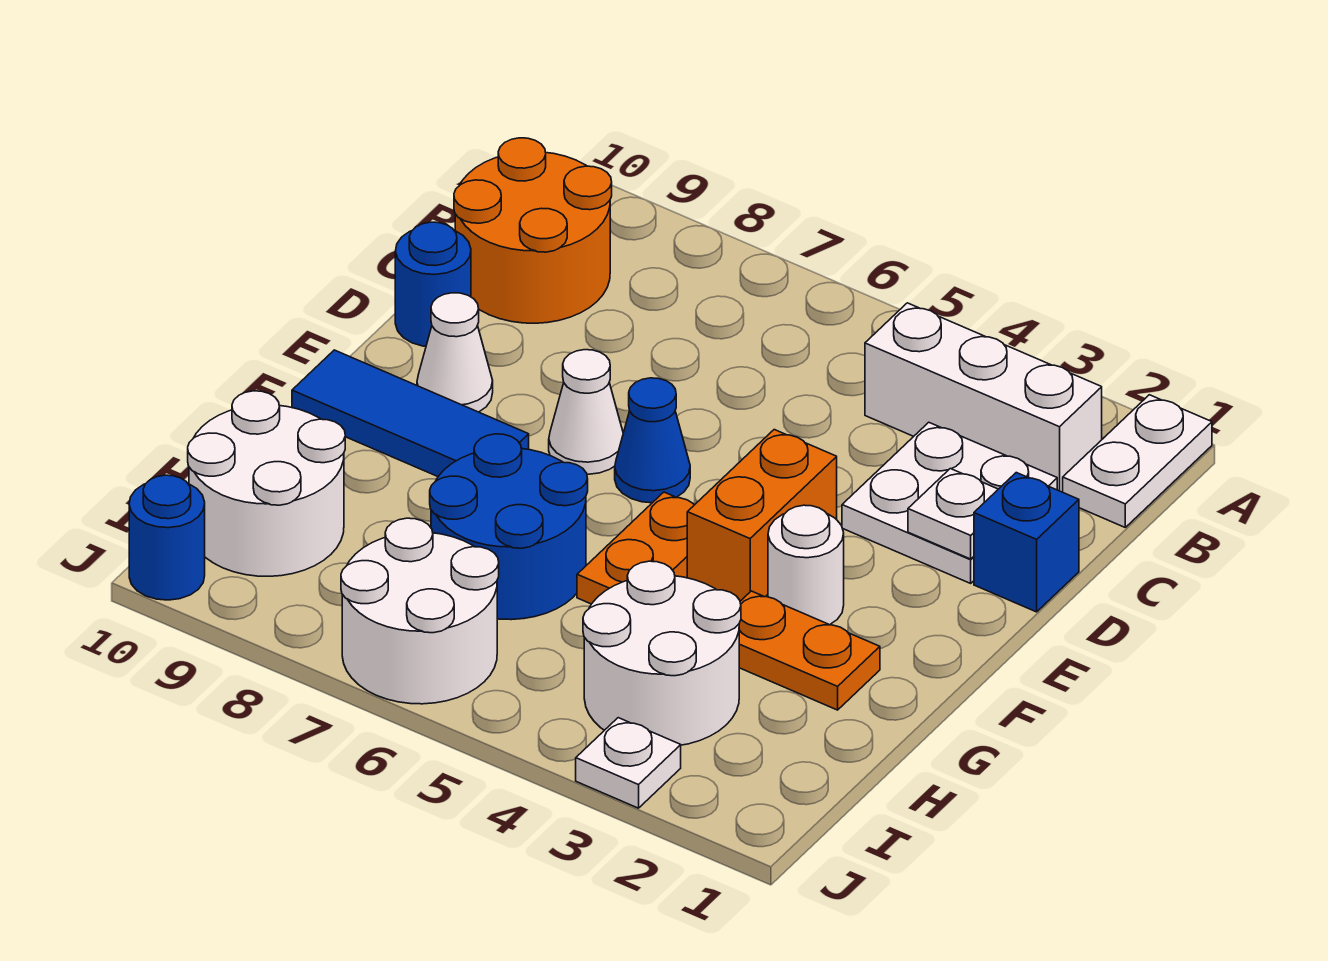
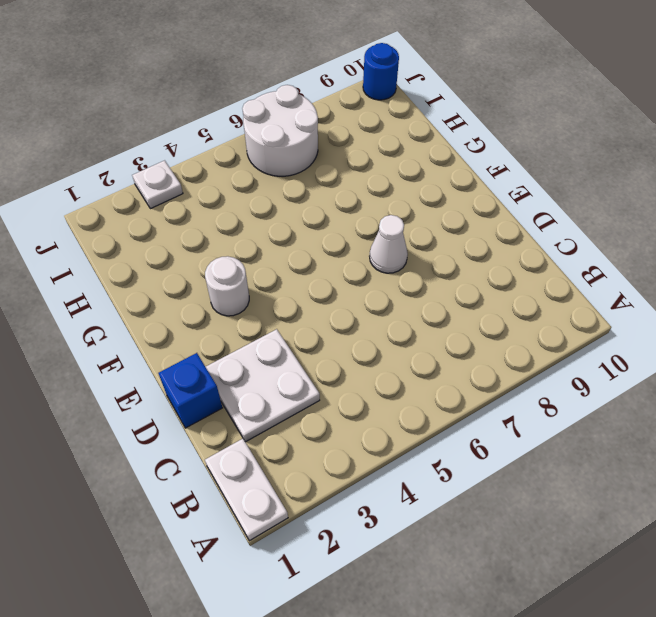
none -> white brick B2:B4 level 1
none -> orange round brick B9:C10 level 1
none -> blue round brick D10 level 1

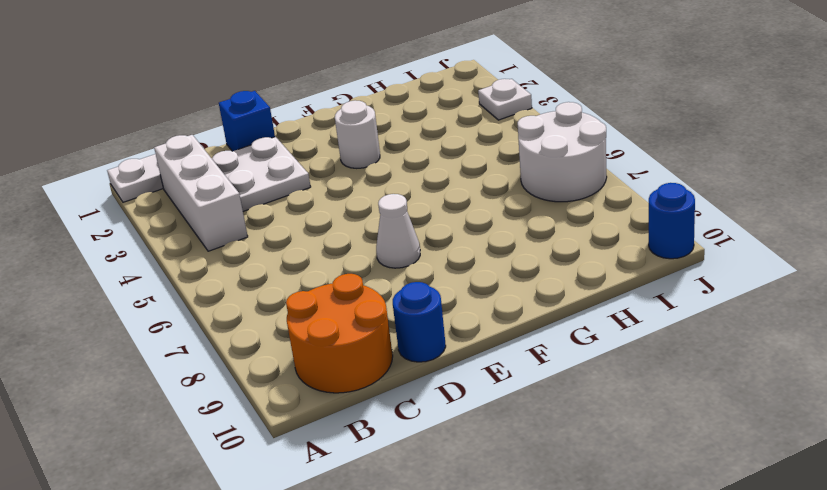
none -> orange brick E4:F4 level 1
none -> blue cone E6 level 1
none -> white cone E9 level 1

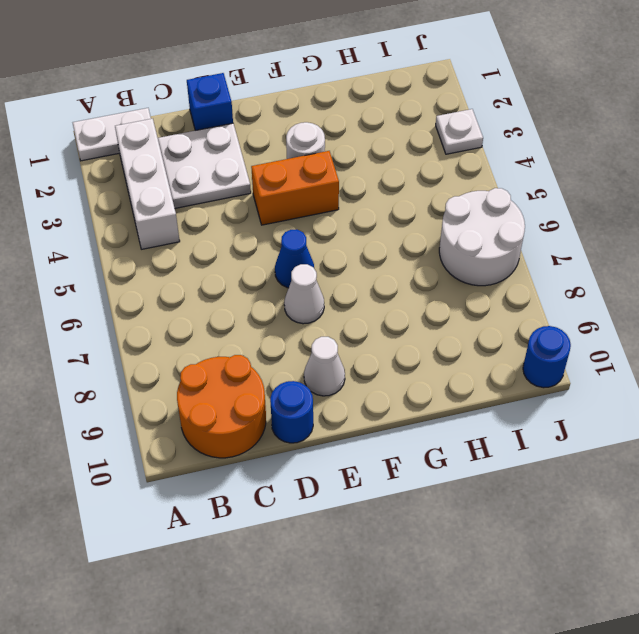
none -> orange plate F5:G5 level 1
none -> blue tile F8:F10 level 1
none -> orange plate G2:G3 level 1

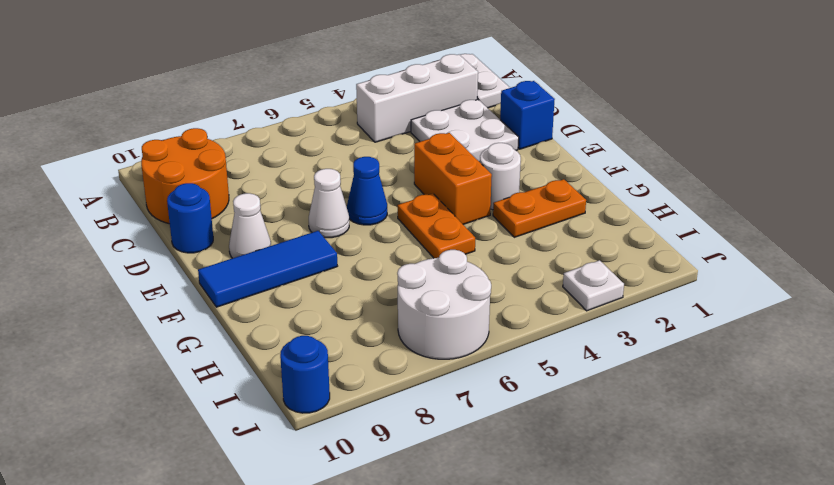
none -> blue round brick G6:H7 level 1
none -> white round brick H3:I4 level 1
none -> white round brick H9:I10 level 1

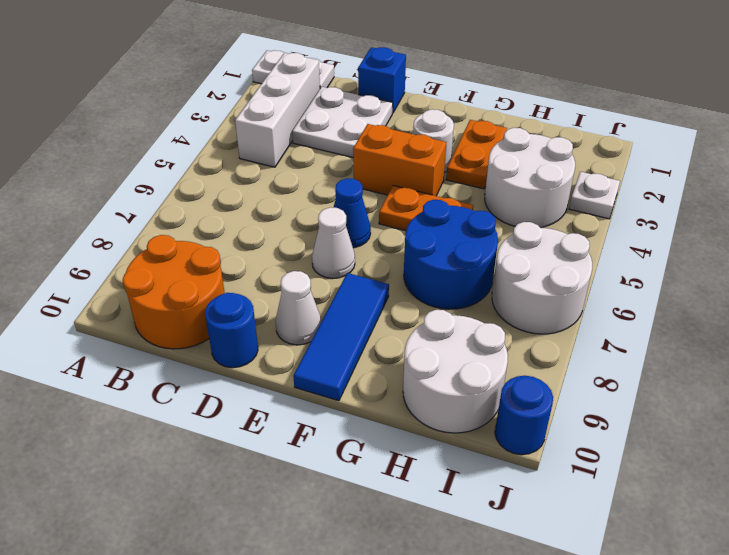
none -> white plate D2 level 2

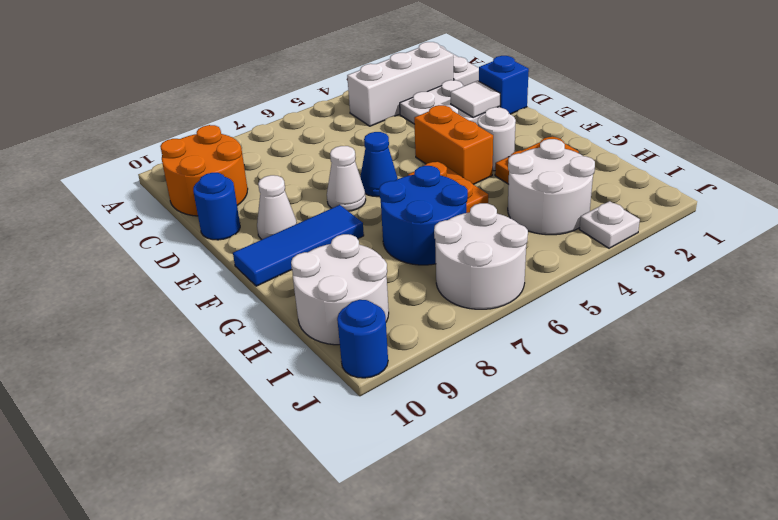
white tile D2 level 2 -> white plate D2 level 2

